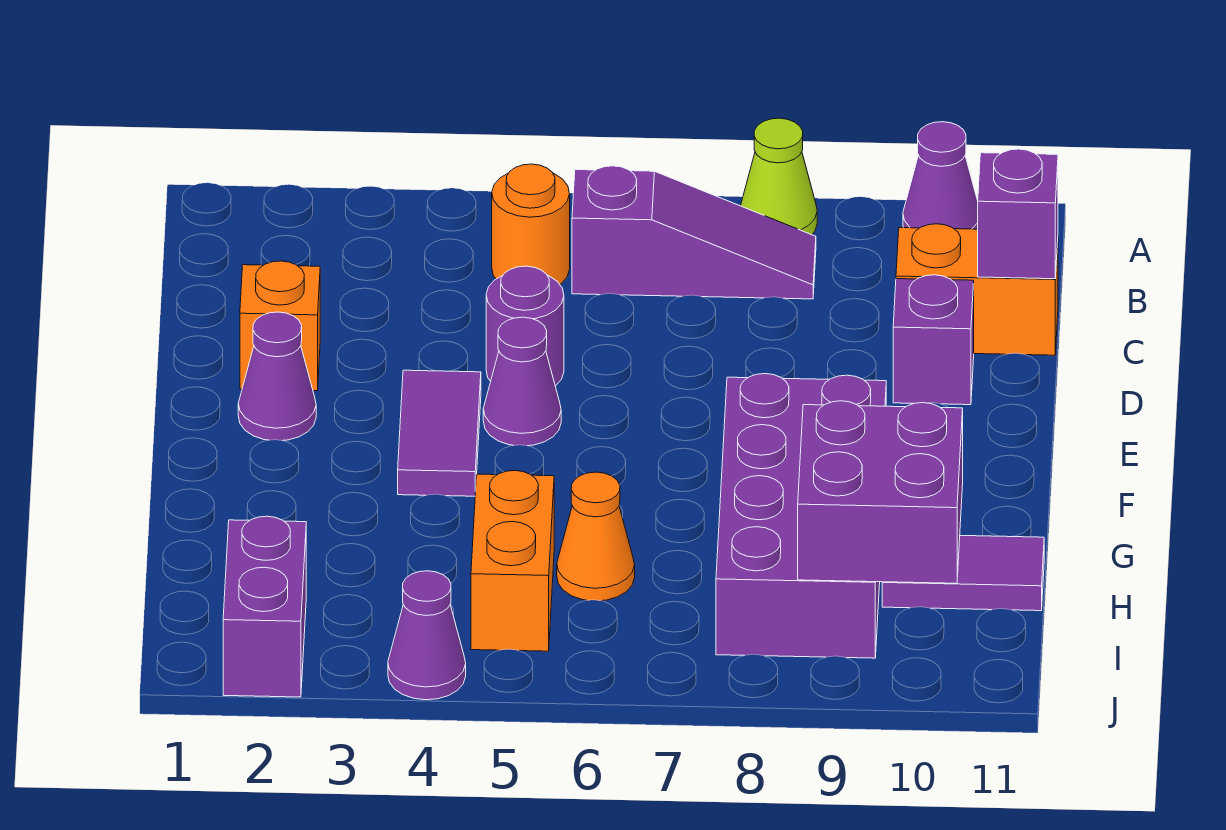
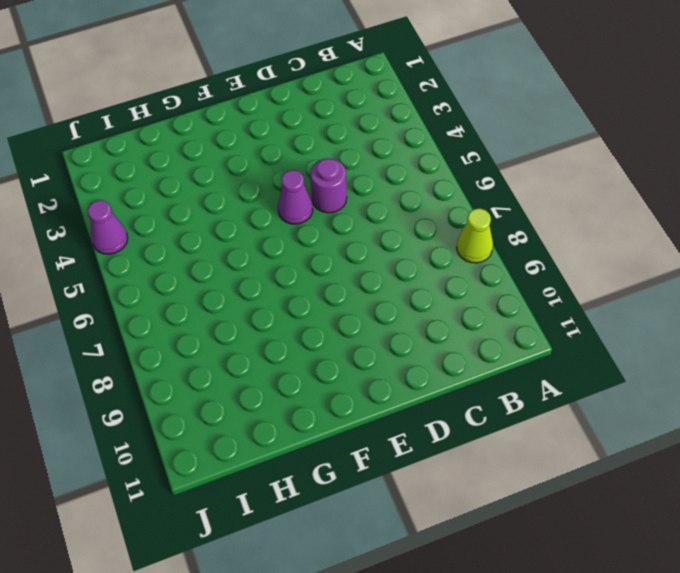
none -> purple cone A10 level 1
none -> orange round brick B5 level 1
none -> purple slope B6:B8 level 1 top 6

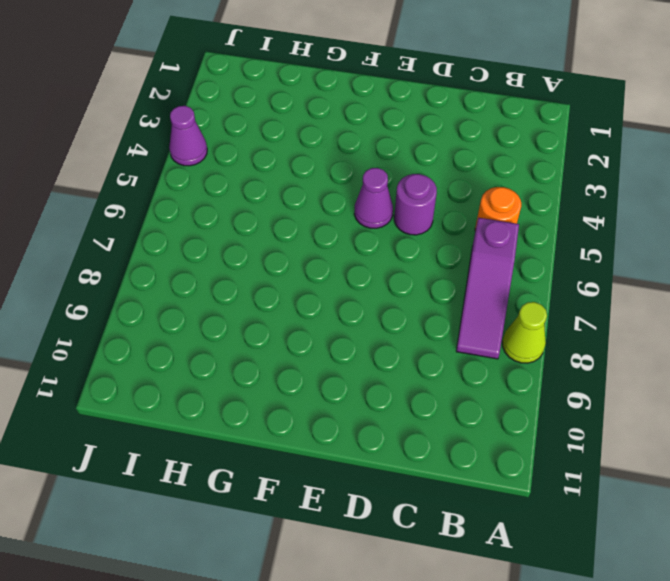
none -> purple cone A10 level 1
none -> orange brick C10:C11 level 1
none -> orange brick D2 level 1

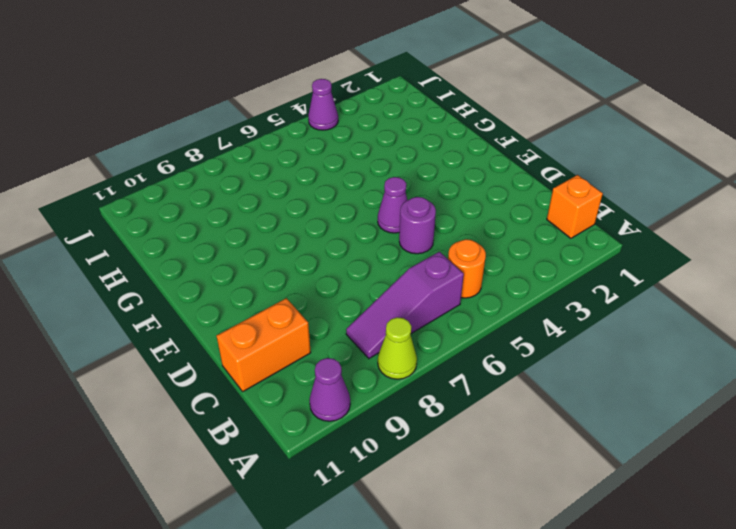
orange brick B1 level 1 -> orange brick D2 level 1
none -> purple brick D10 level 1
none -> purple cone E2 level 1
none -> purple tile E4:F4 level 1

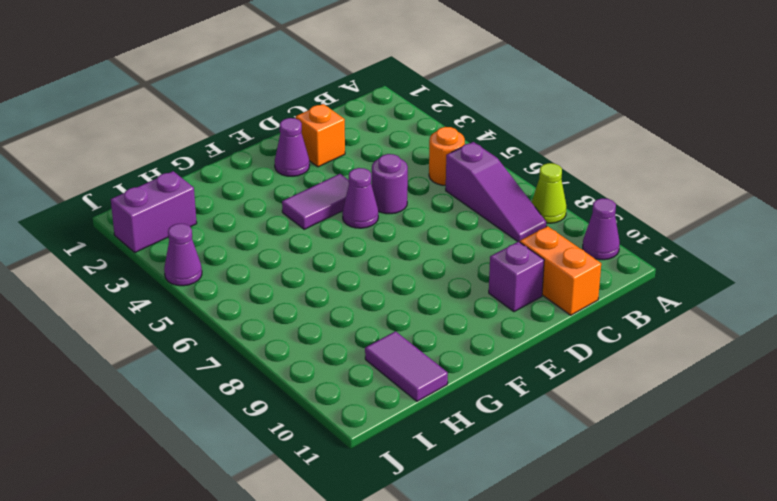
none -> purple brick F8:I9 level 1
none -> orange brick H5:I5 level 1
none -> orange cone H6 level 1

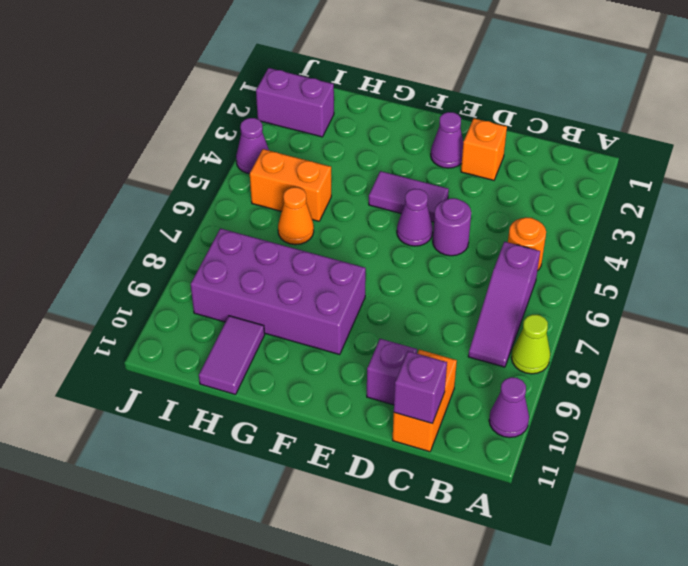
none -> purple brick H9:I10 level 2

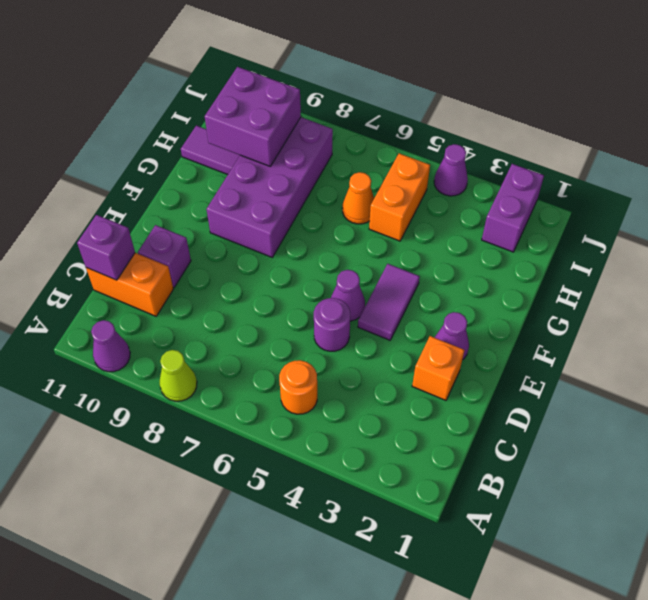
none -> purple slope B6:B8 level 1 top 6

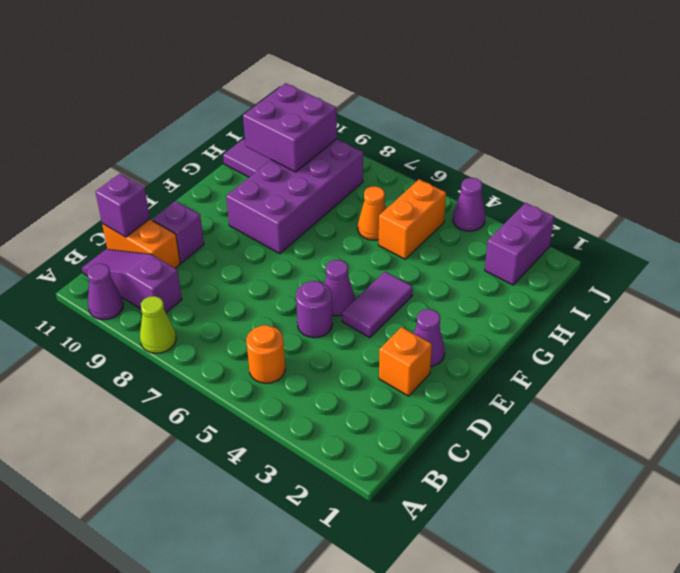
purple slope B9:B11 level 1 top 9 -> purple slope B6:B8 level 1 top 6

